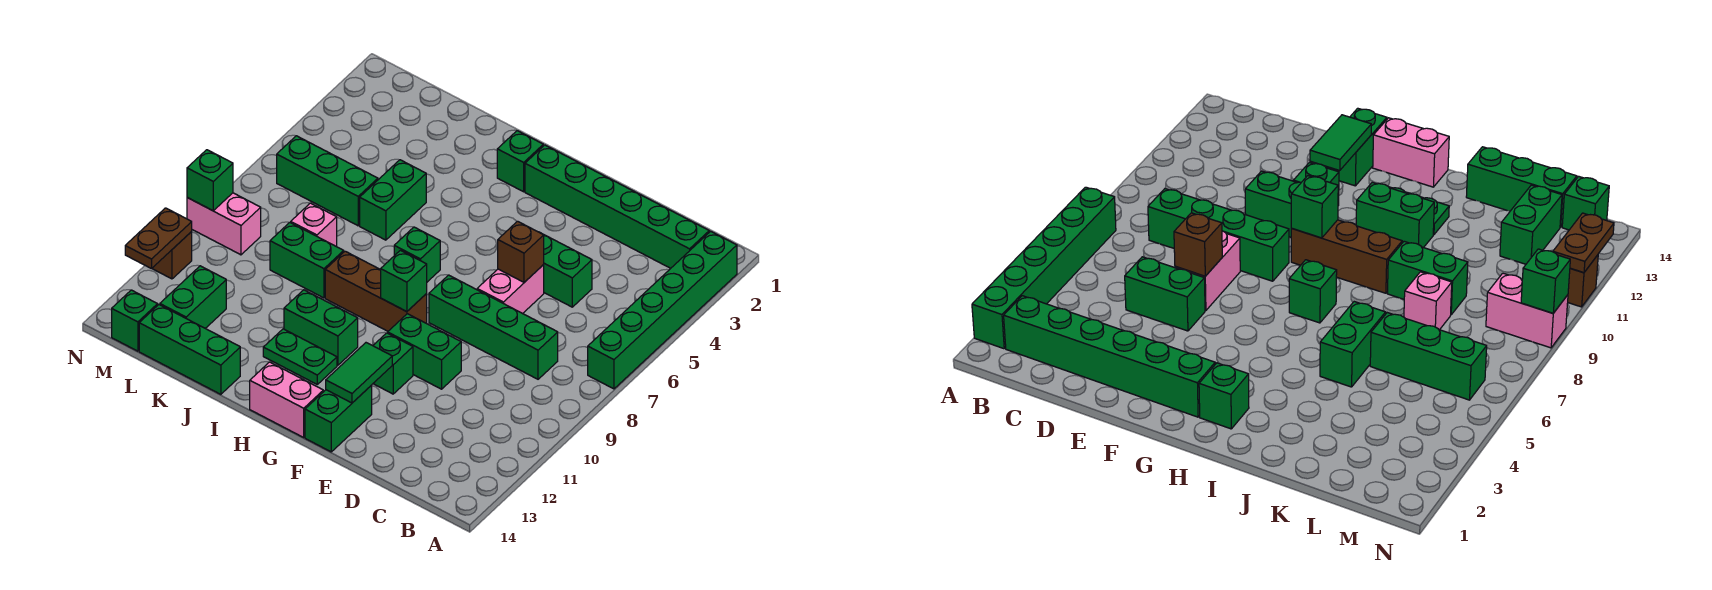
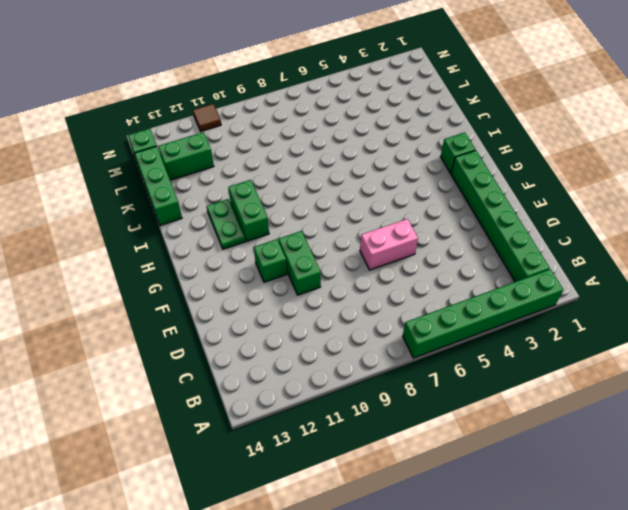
brown tile N11 level 1 -> brown brick N11 level 1
none -> green brick C8:F8 level 1
none -> green brick D5:E5 level 1
none -> green brick F13:F14 level 1

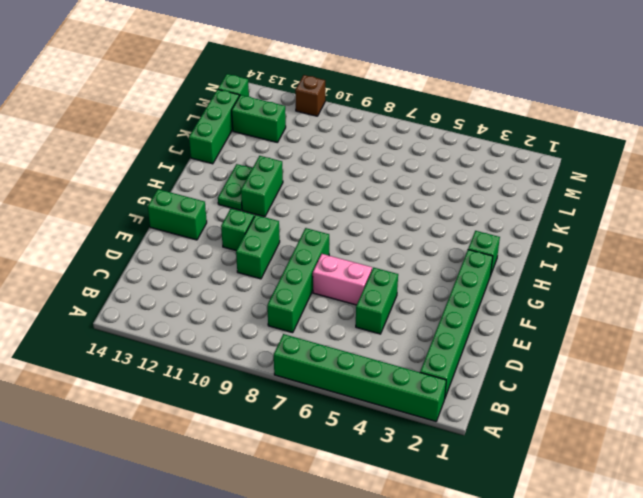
none -> brown brick G9:I9 level 1
none -> pink brick G14:H14 level 1
none -> green brick H7 level 1

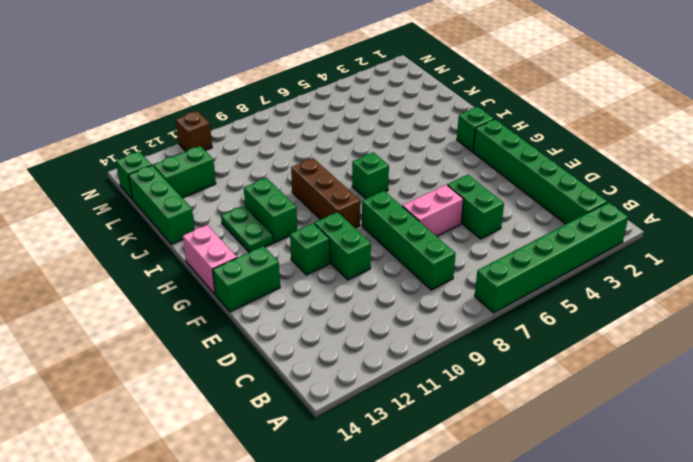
none -> green brick J5:J6 level 1
none -> green brick J9:K9 level 1
none -> green brick K6:M6 level 1

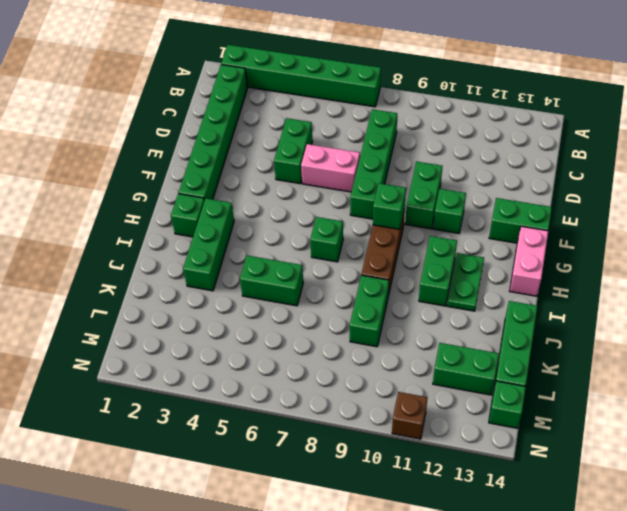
green brick H3:J3 level 1 -> green brick K6:M6 level 1
none -> pink brick K8 level 1
none -> pink brick M9:N9 level 1
none -> brown brick E6 level 2

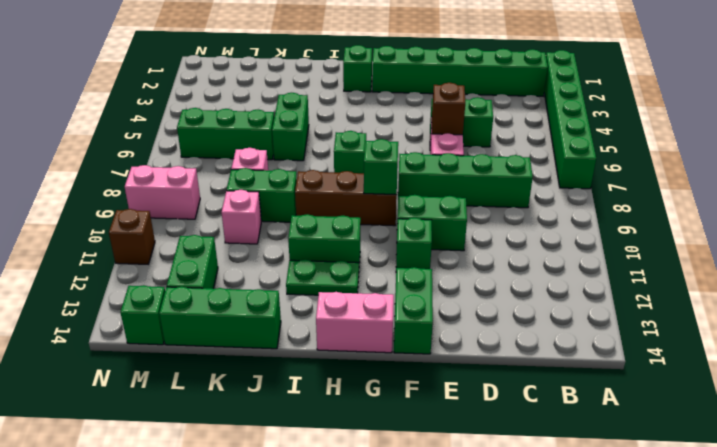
pink brick K10 level 1 -> none
none -> green tile F12:F13 level 2
none -> green brick N9 level 2
none -> brown plate N11:N12 level 2

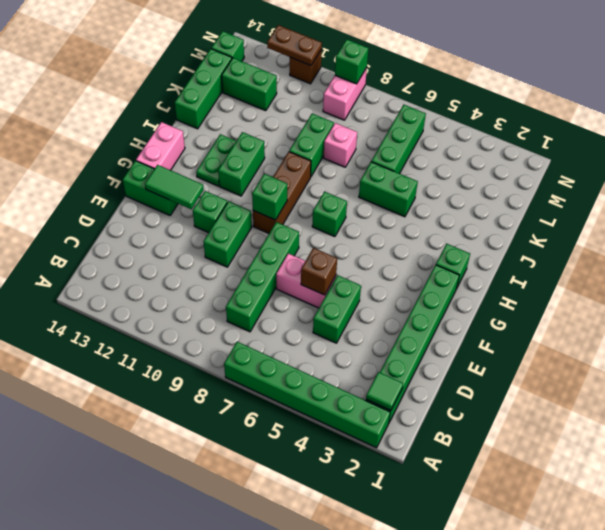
green tile B2 level 2 -> none

